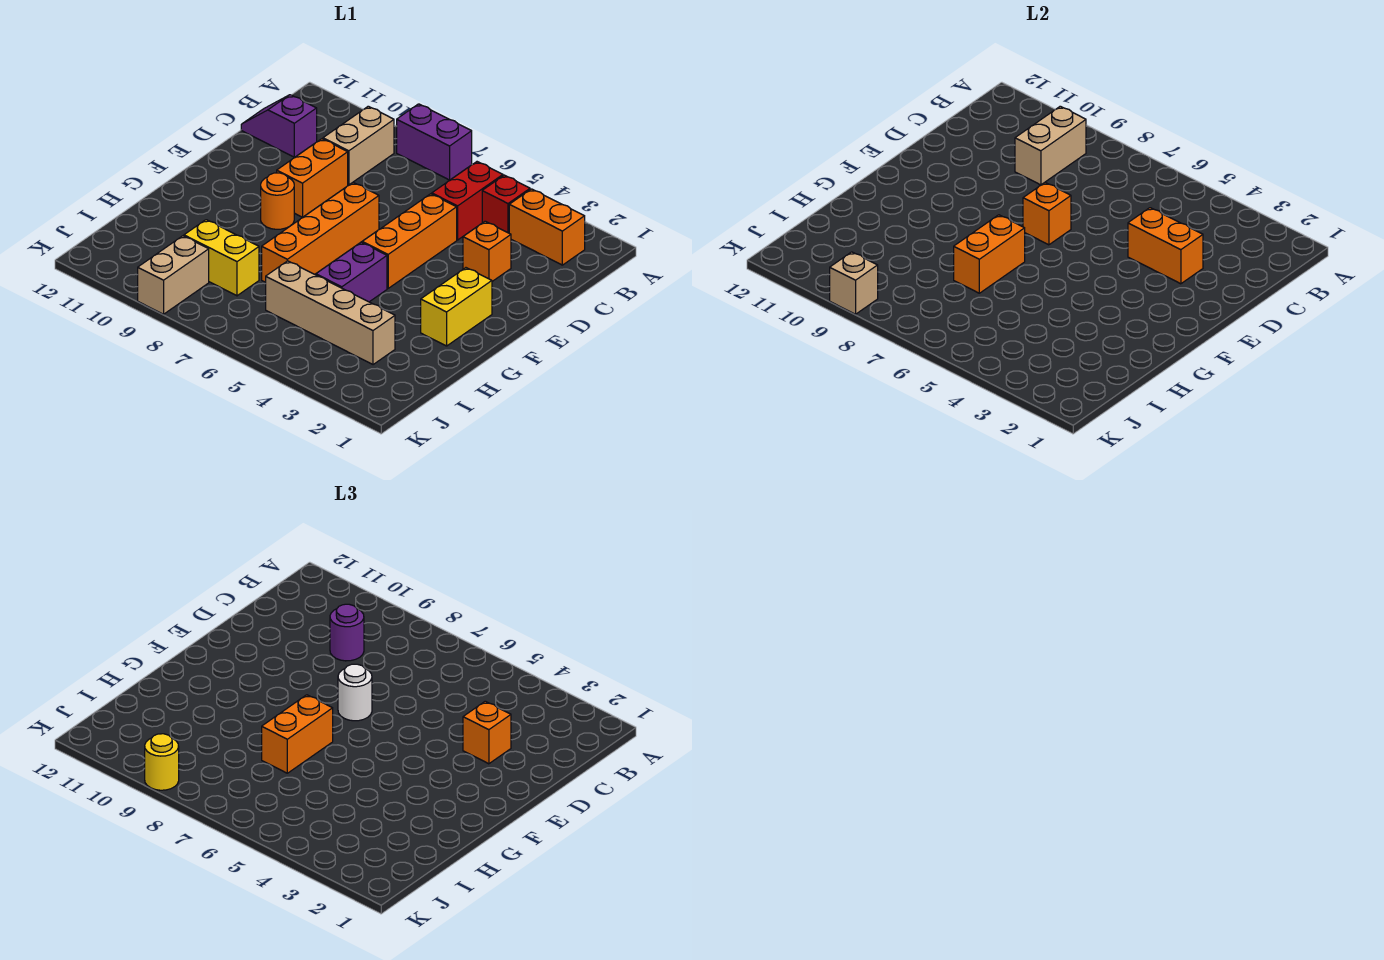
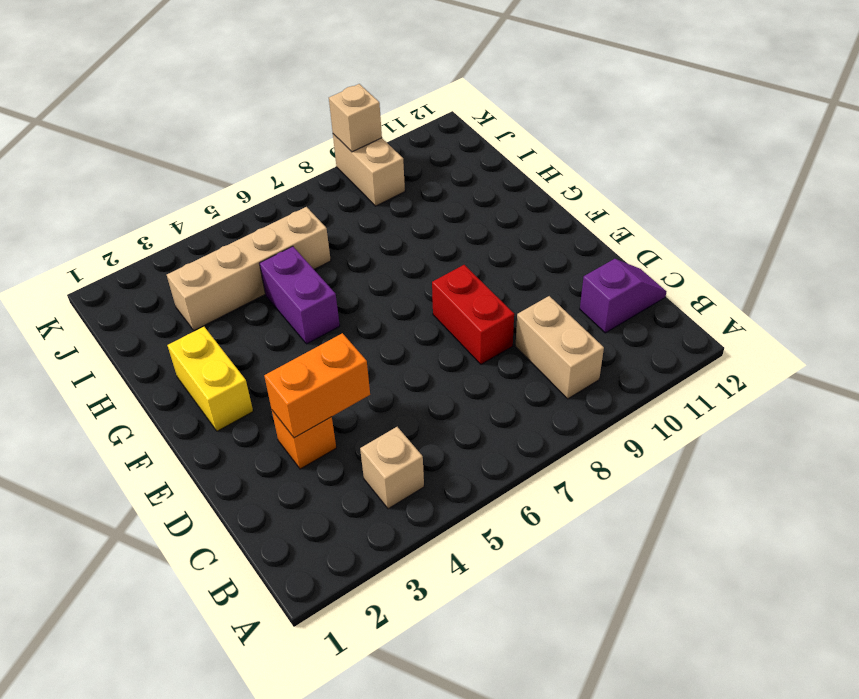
tan brick B4 level 1 -> red brick B4 level 1
red brick D8:E8 level 1 -> red brick B5:C5 level 1
none -> purple brick A7:A8 level 1
none -> orange brick B2:B3 level 1
none -> orange brick D5:F5 level 1

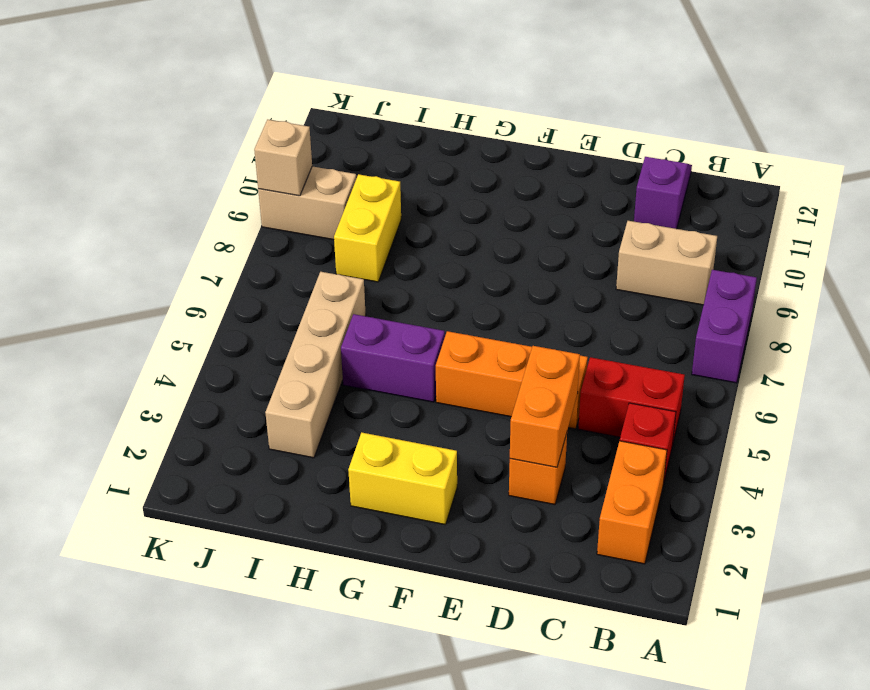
none -> orange brick D9:E9 level 1
none -> orange brick E7:H7 level 1
none -> orange round brick F9 level 1

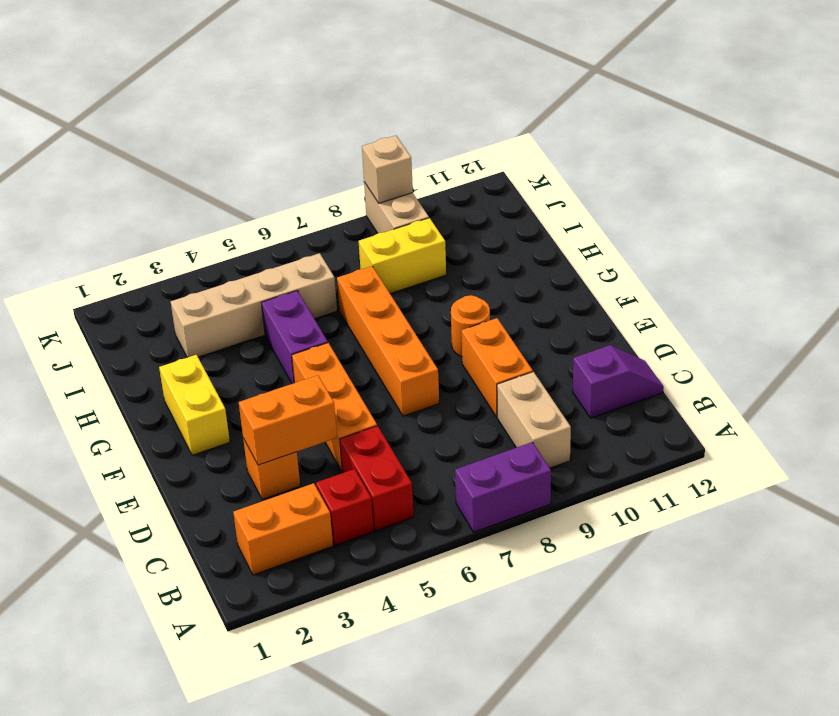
none -> tan brick B9:C9 level 2
none -> orange brick E7 level 2
none -> orange brick G7:H7 level 2

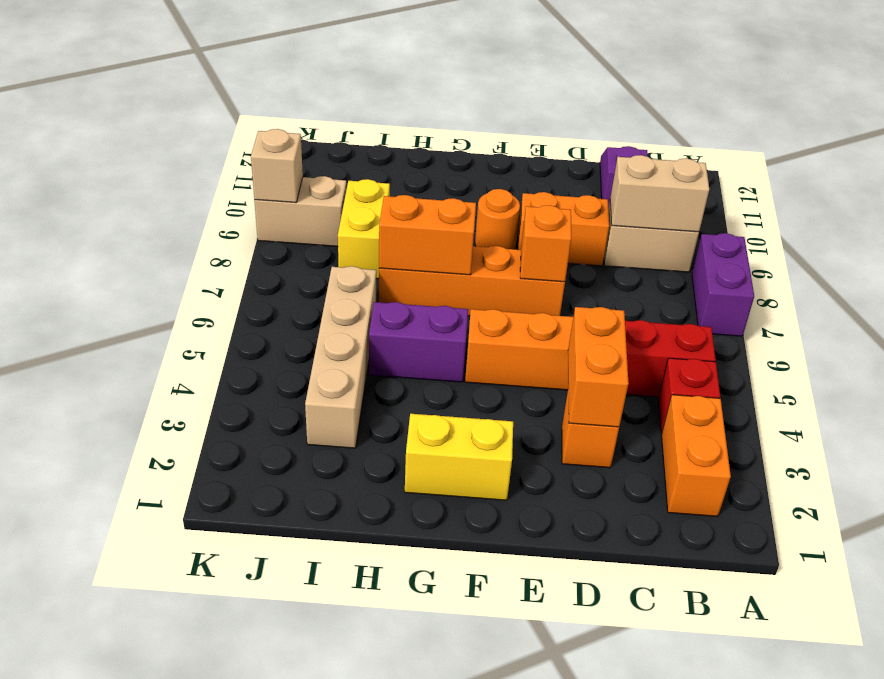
none -> purple round brick C9 level 3
none -> orange brick D3 level 3
none -> white round brick E7 level 3

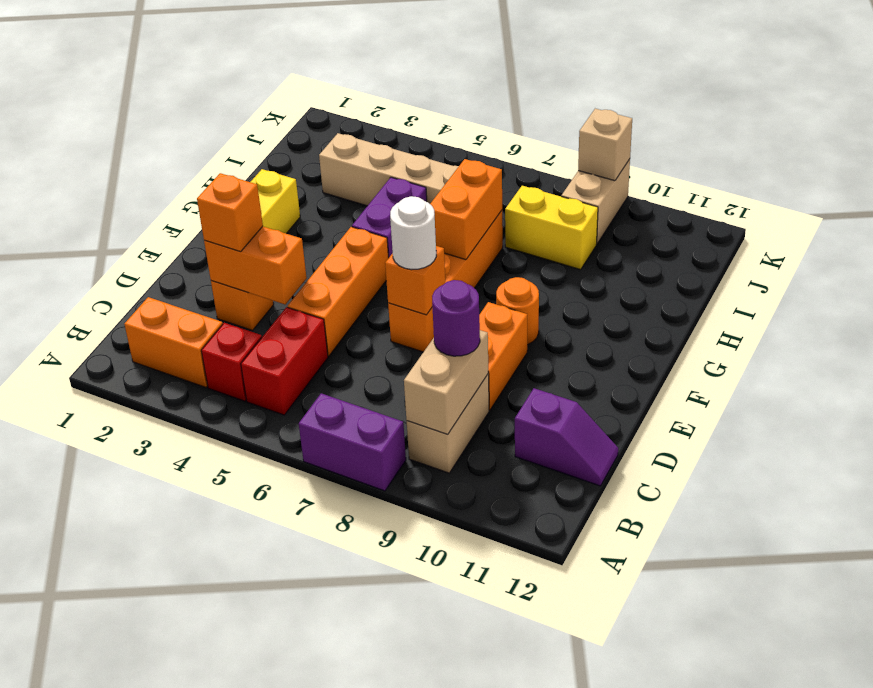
none -> orange brick G7:H7 level 3
none -> yellow round brick K9 level 3

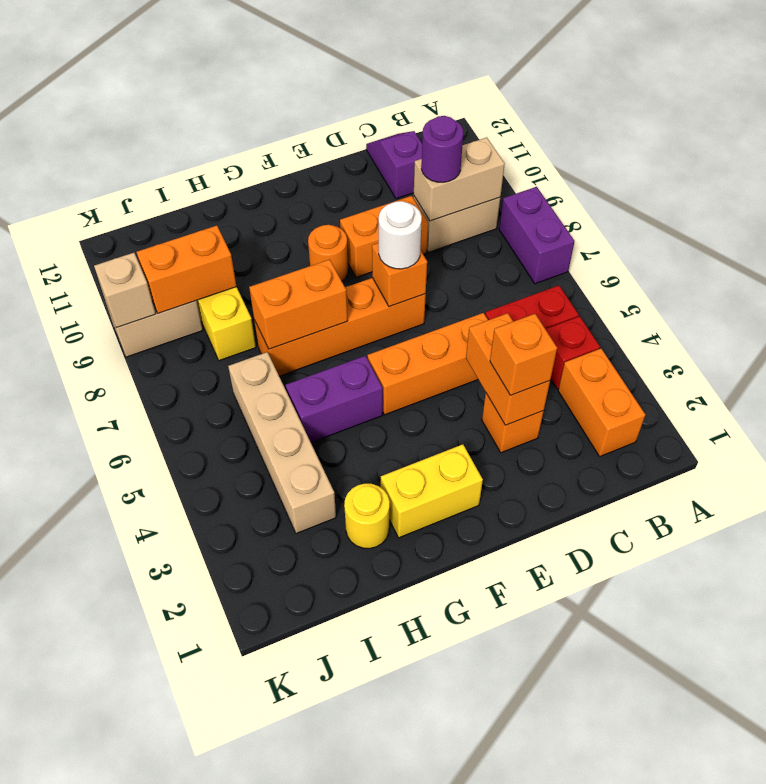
yellow round brick H2 level 1 -> yellow round brick K9 level 3
orange brick I9:J9 level 2 -> orange brick G7:H7 level 3

